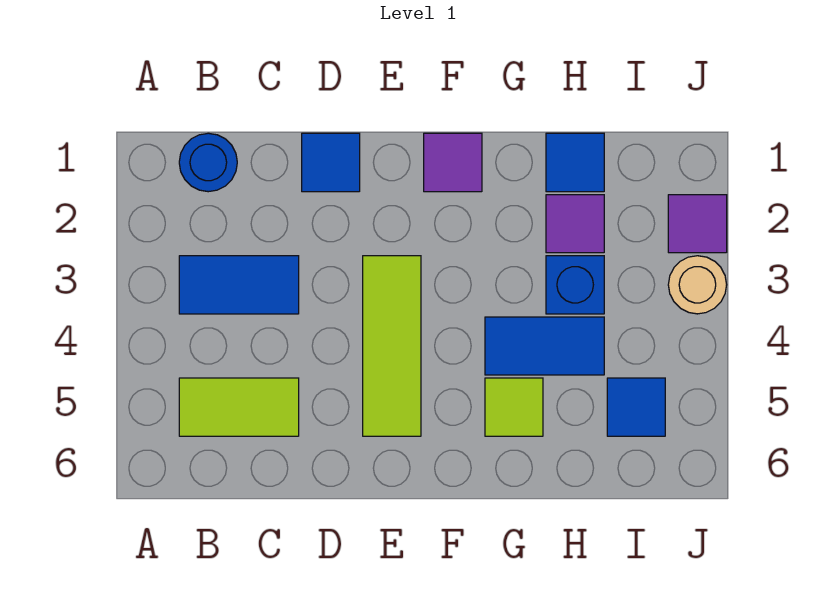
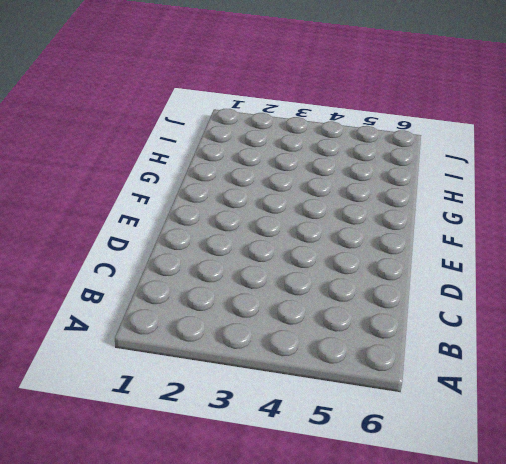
none -> blue round brick B1 level 1
none -> blue tile B3:C3 level 1
none -> lime tile B5:C5 level 1

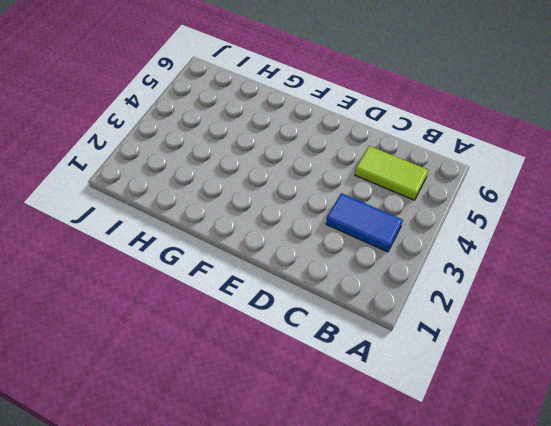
none -> blue round brick B1 level 1
none -> blue tile D1 level 1
none -> lime tile E3:E5 level 1

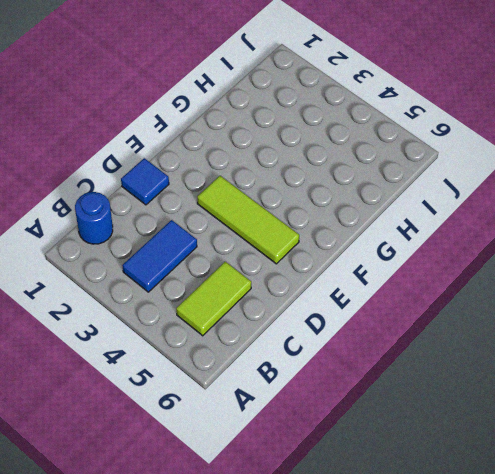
none -> purple tile F1 level 1
none -> blue tile G4:H4 level 1
none -> lime tile G5 level 1

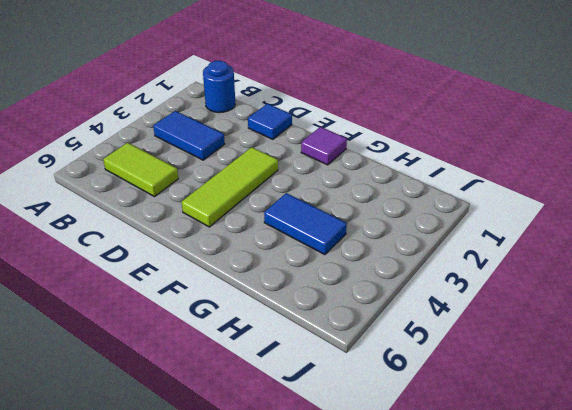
none -> lime tile G5 level 1
none -> blue tile H1 level 1
none -> purple tile H2 level 1

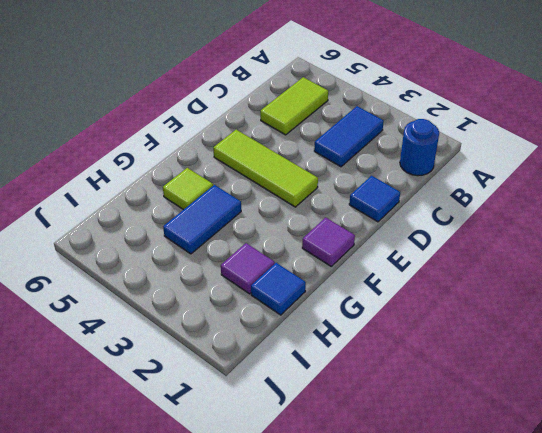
none -> blue brick H3 level 1
none -> blue tile I5 level 1
none -> purple tile J2 level 1

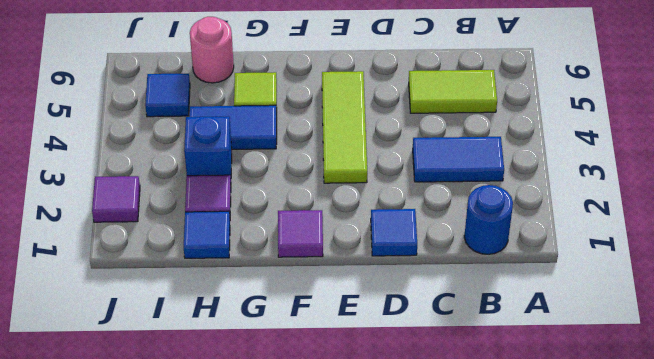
pink round brick H6 level 1 -> none
none -> tan round brick J3 level 1

